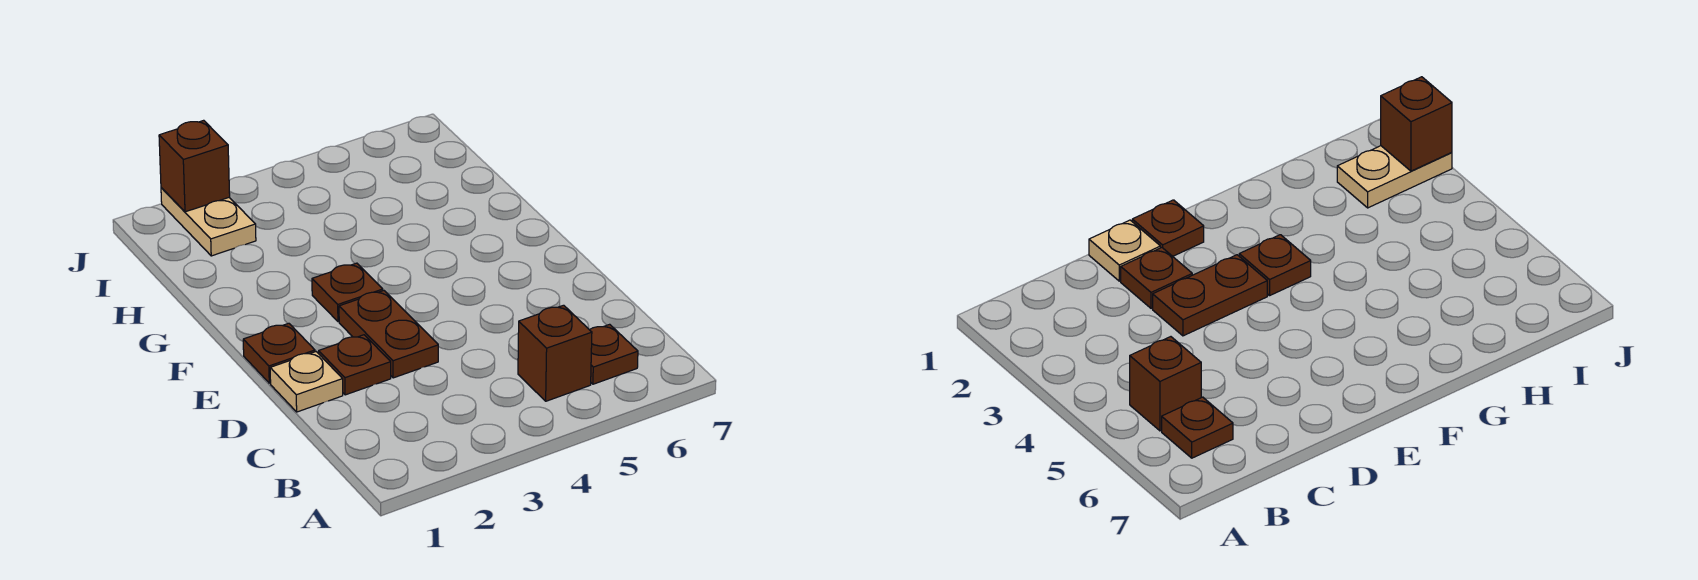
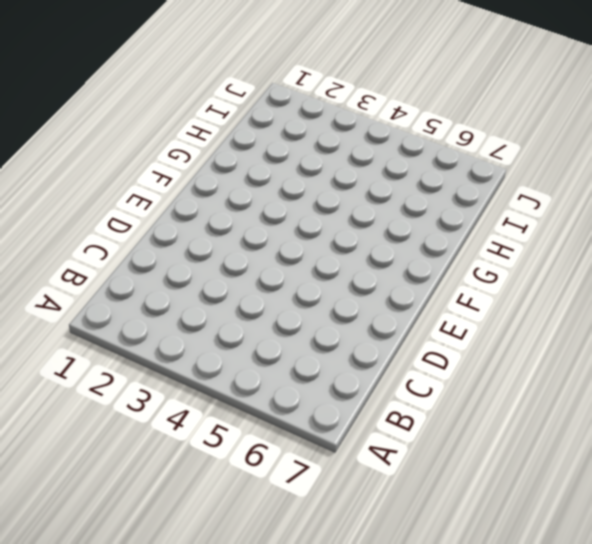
none -> brown brick B5 level 1
none -> brown plate B6 level 1

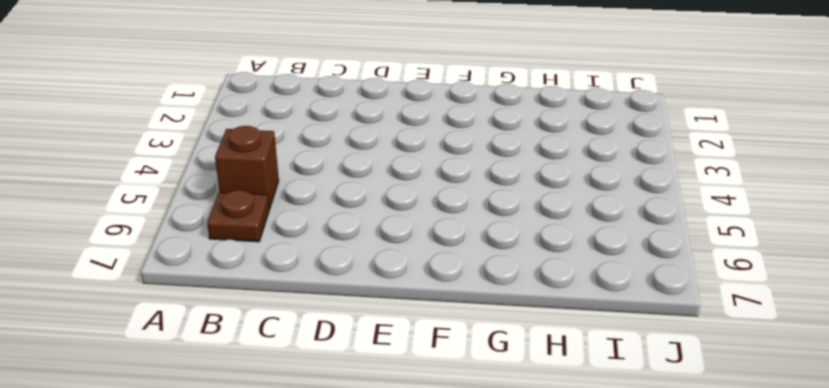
none -> tan plate D1 level 1
none -> brown plate D2 level 1

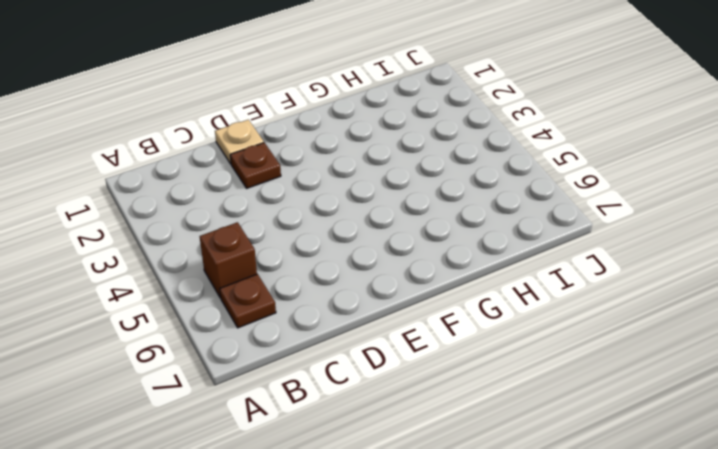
none -> brown plate D3:E3 level 1
none -> brown plate E1 level 1

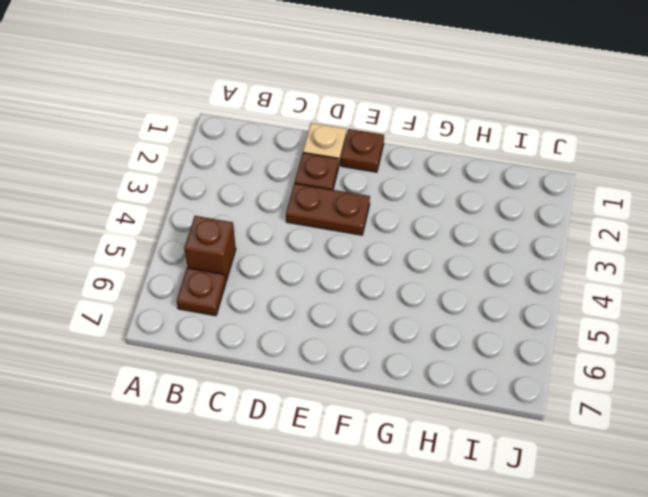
none -> brown plate F3 level 1
none -> tan plate I2:J2 level 1

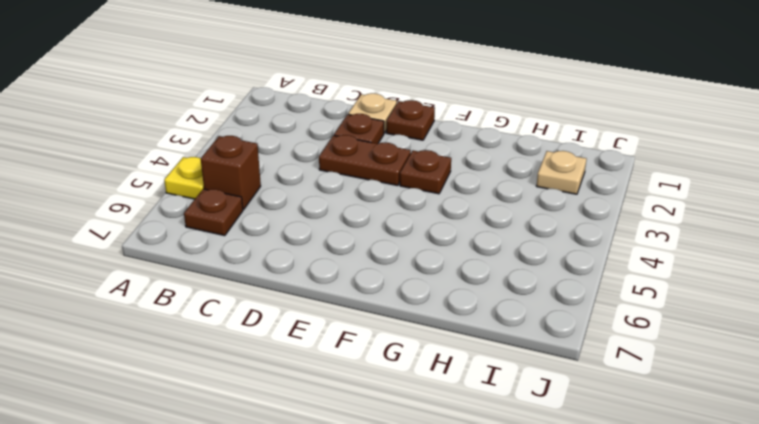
yellow plate A5 level 1 -> none
tan plate I2 level 1 -> tan plate I2:J2 level 1
none -> brown brick J2 level 2

